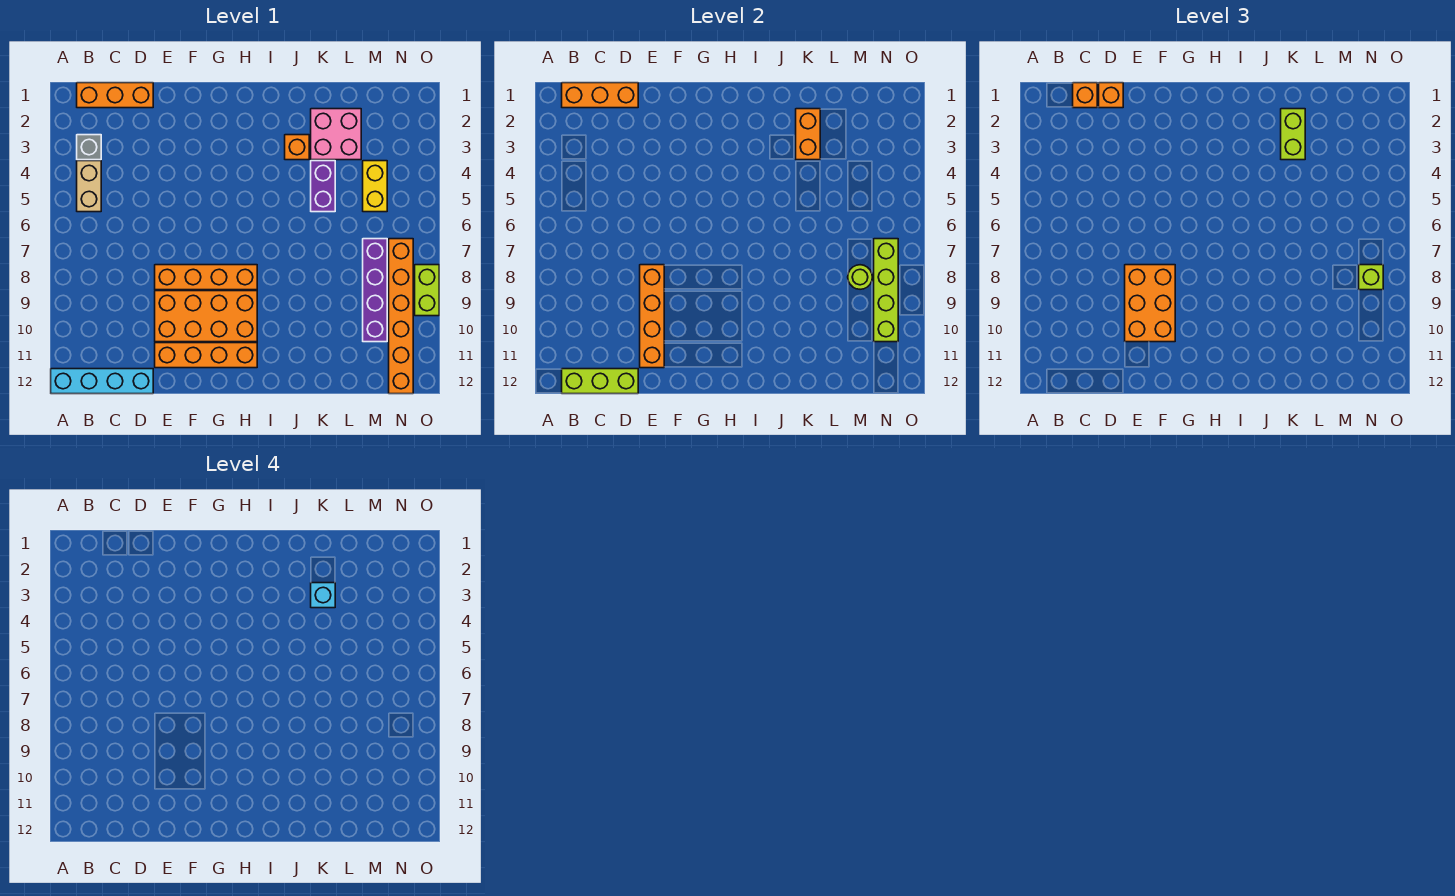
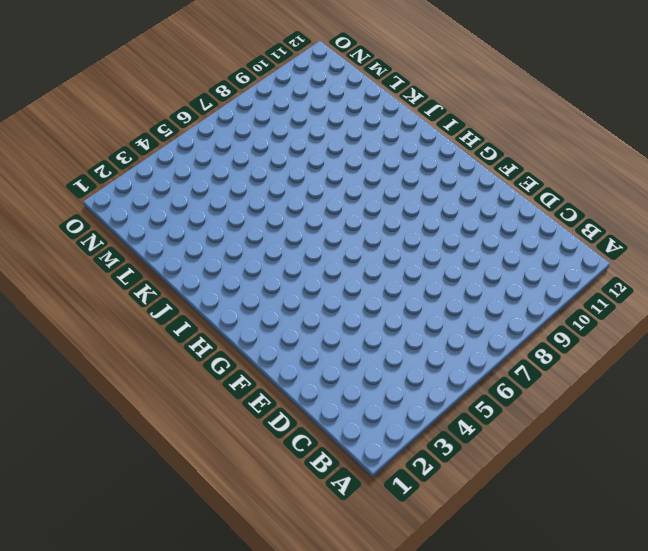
none -> cyan brick A12:D12 level 1
none -> orange brick B1:D1 level 1
none -> grey brick B3 level 1

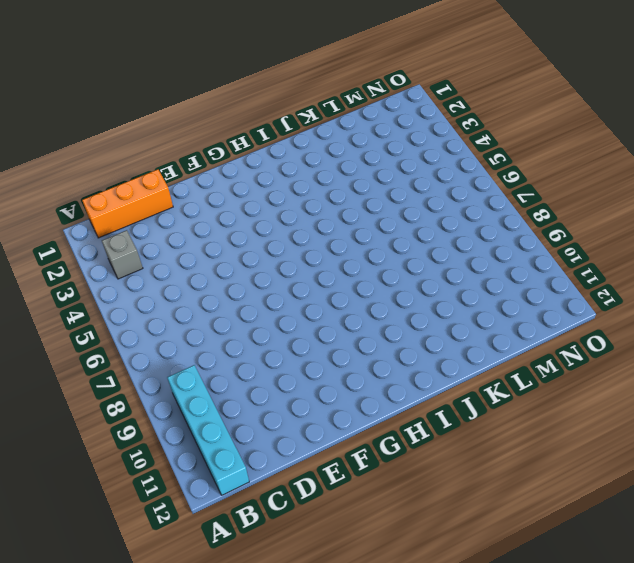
cyan brick B9:B12 level 1 -> cyan brick A12:D12 level 1
none -> tan brick B4:B5 level 1
none -> orange brick E8:H8 level 1
none -> orange brick E9:H10 level 1

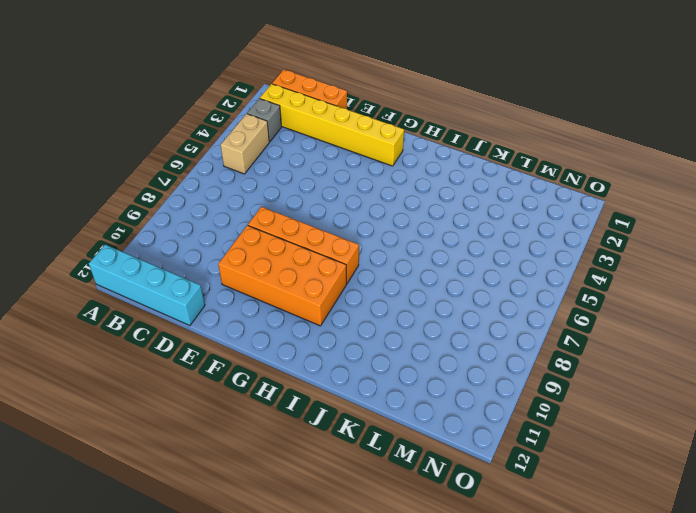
yellow brick B2:G2 level 1 -> none
none -> orange brick E11:H11 level 1
none -> orange brick J3 level 1
none -> pink brick K2:L3 level 1

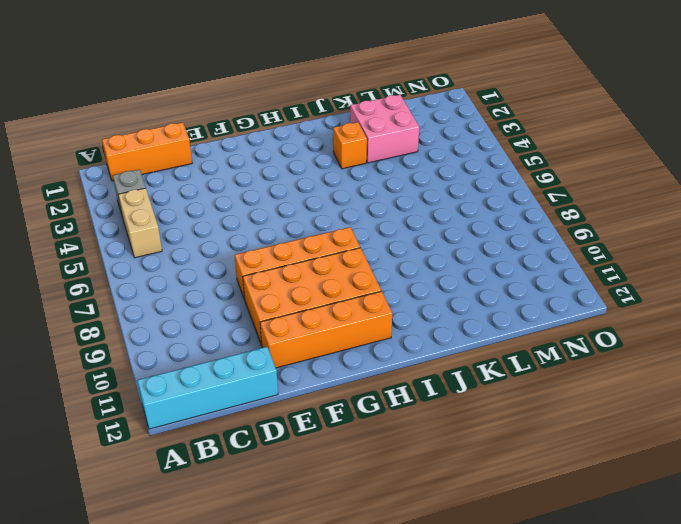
none -> purple brick K4:K5 level 1
none -> yellow brick M4:M5 level 1
none -> purple brick M7:M10 level 1

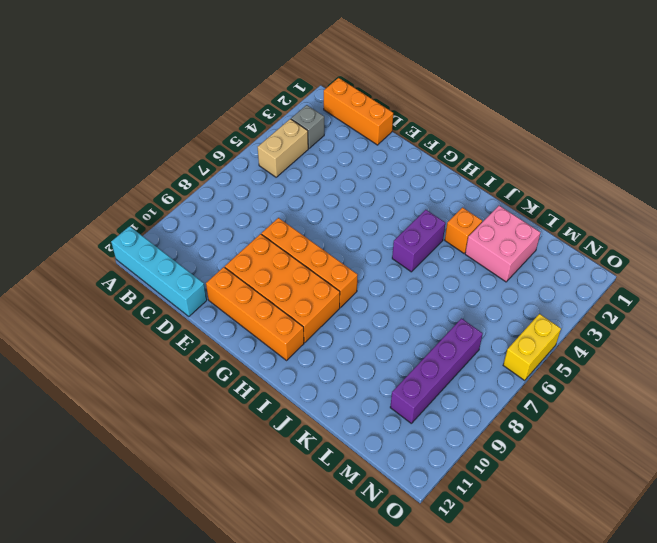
purple brick I4:I5 level 1 -> purple brick K4:K5 level 1
yellow brick O5:O6 level 1 -> yellow brick M4:M5 level 1
none -> orange brick N7:N12 level 1
none -> lime brick O8:O9 level 1
none -> orange brick B1:D1 level 2

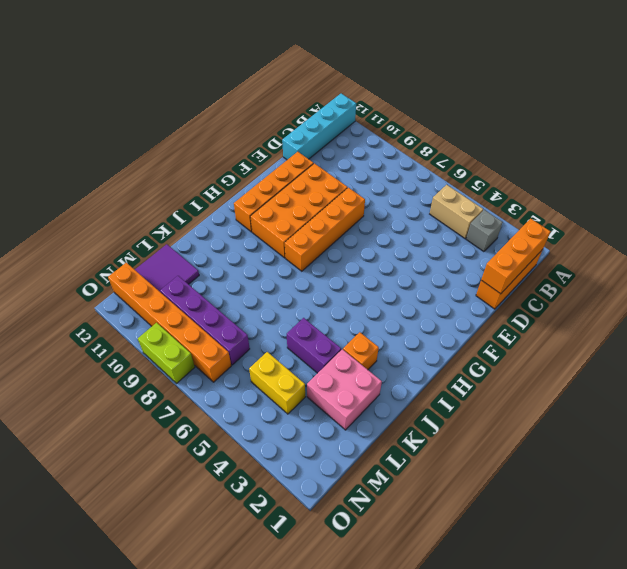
purple tile L11:M12 level 1 -> none
none -> lime brick B12:D12 level 2
none -> orange brick E8:E11 level 2
none -> orange brick K2:K3 level 2

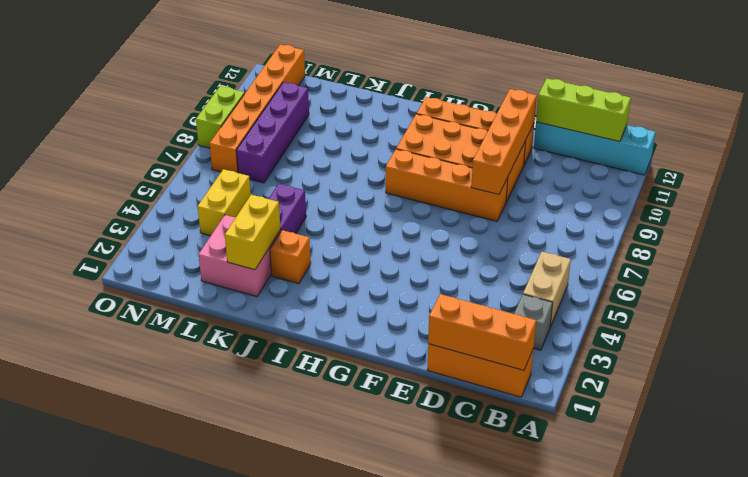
yellow brick K2:K3 level 2 -> orange brick K2:K3 level 2
none -> lime round brick M8 level 2
none -> lime brick N7:N10 level 2
none -> orange brick C1 level 3

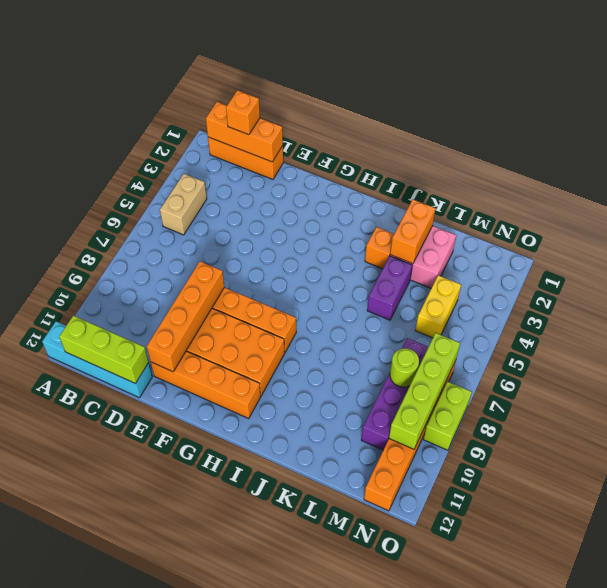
none -> grey brick B3 level 1
none -> orange brick D1 level 3
none -> orange brick E8:F10 level 3

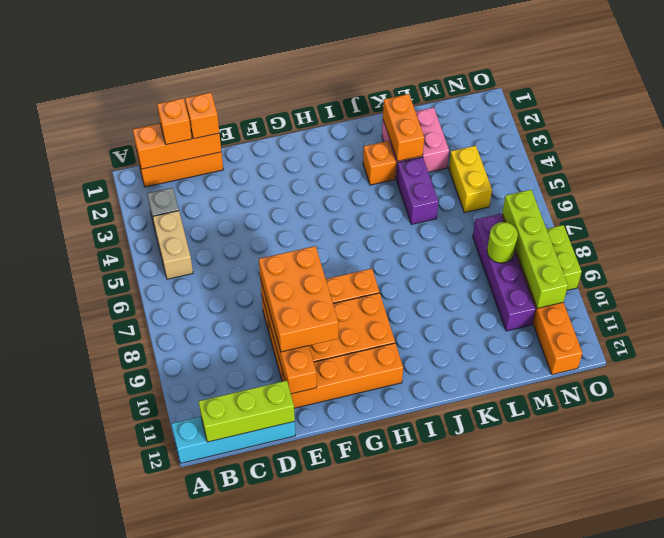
none -> lime brick K2:K3 level 3
none -> lime brick N8 level 3
none -> cyan brick K3 level 4

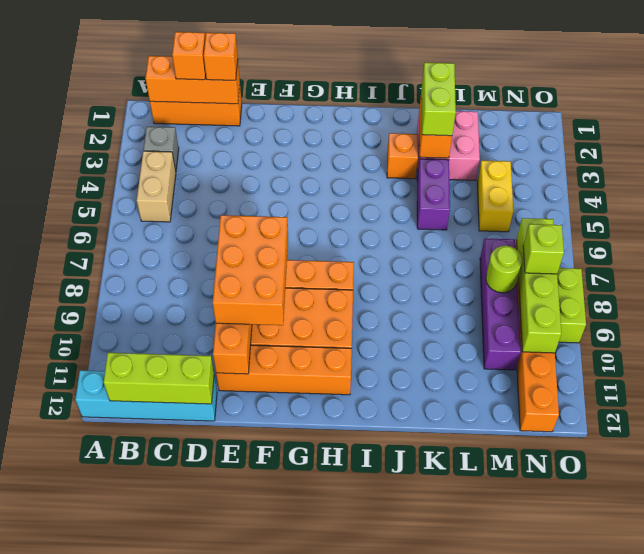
none -> cyan brick K3 level 4

